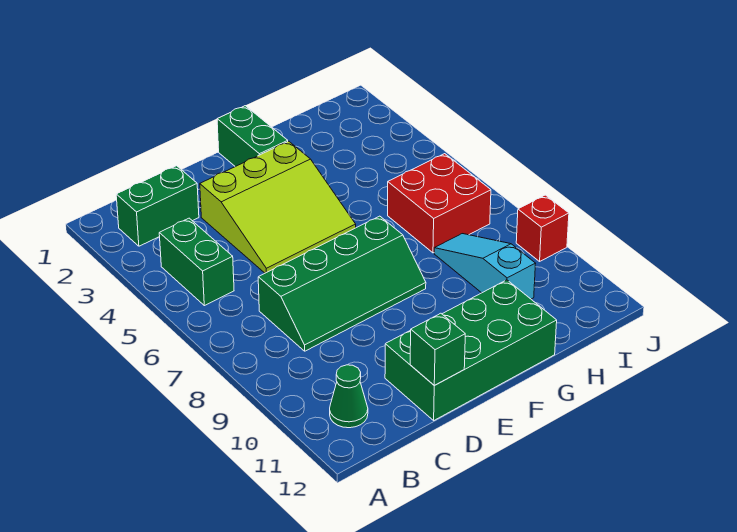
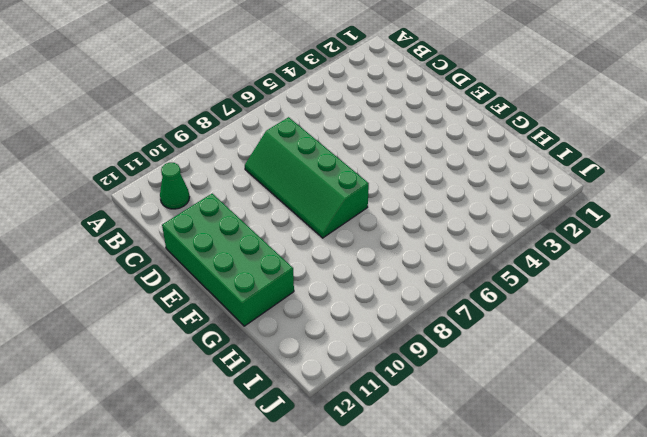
none -> green brick B2:C2 level 1
none -> green brick B4:B5 level 1

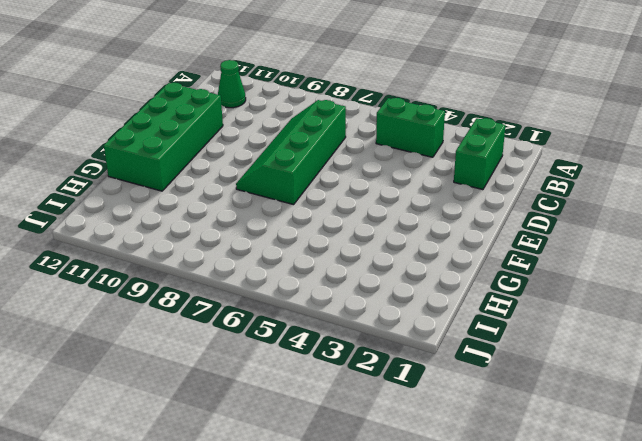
none -> lime slope D3:F5 level 1 top 3
none -> green brick F1:F2 level 1

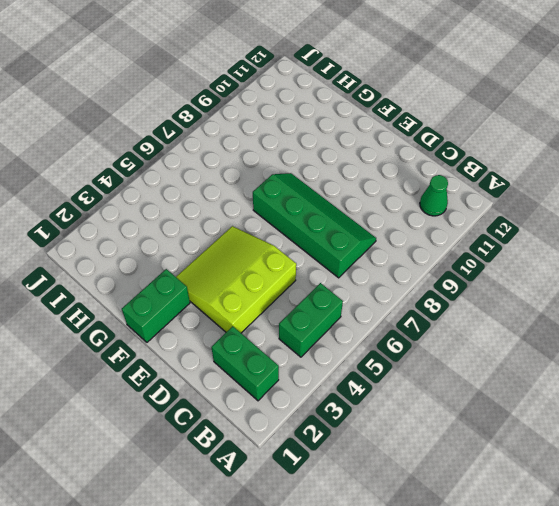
lime slope D3:F5 level 1 top D -> lime slope D3:F5 level 1 top 3
none -> green brick D11:G12 level 1
none -> red brick H6:I7 level 1

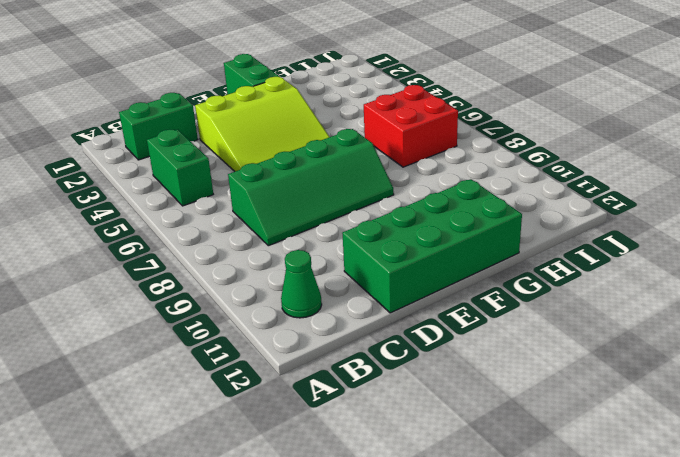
none -> cyan slope H8:H10 level 1 top 10
none -> red brick J9 level 1

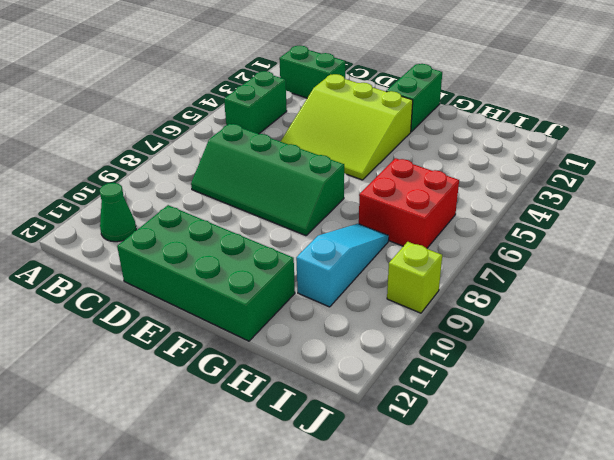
lime brick J9 level 1 -> red brick J9 level 1
none -> green brick D12 level 2

